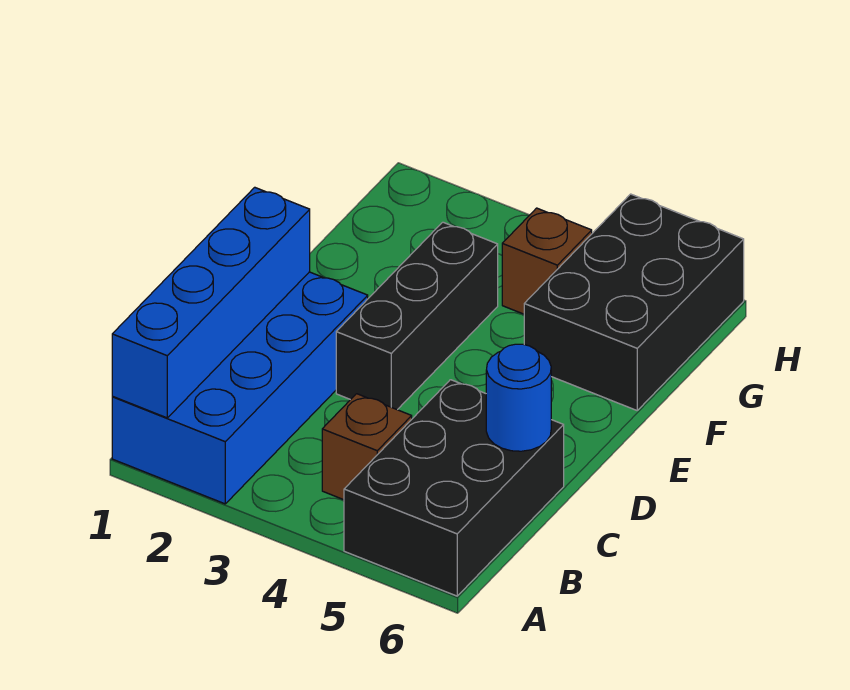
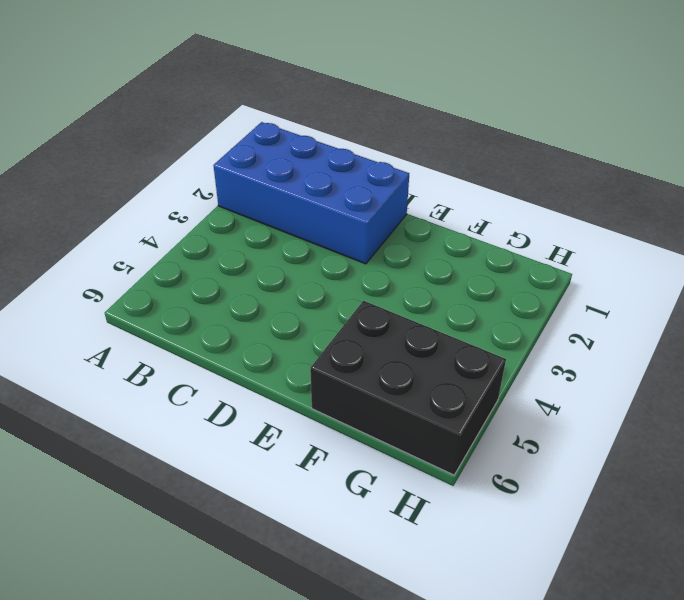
none -> black brick A5:C6 level 1
none -> brown brick B4 level 1

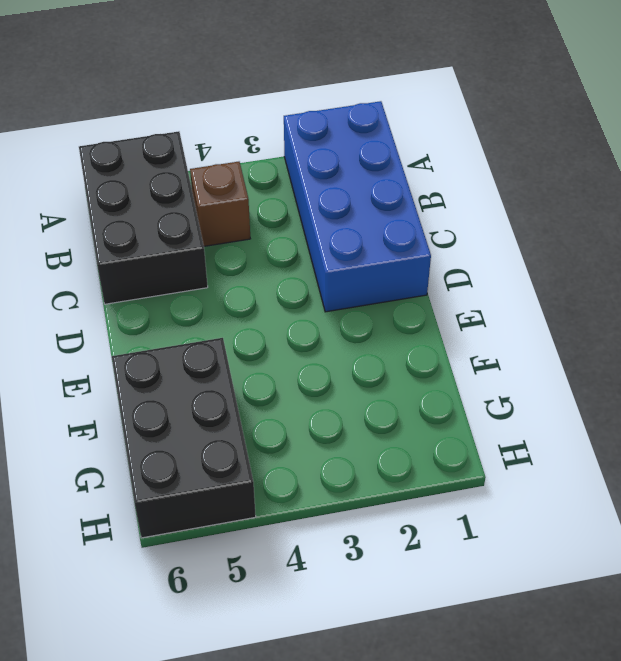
none -> black brick D3:F3 level 1
none -> brown brick G4 level 1

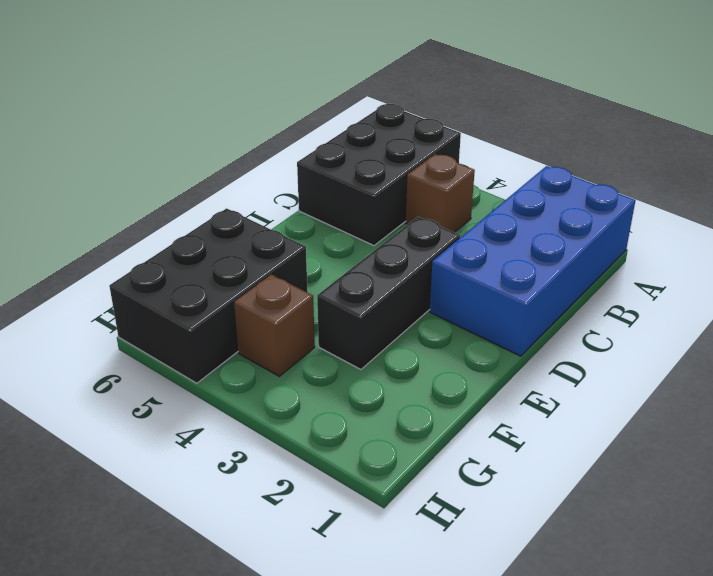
none -> blue brick A1:D1 level 2
none -> blue round brick C6 level 2

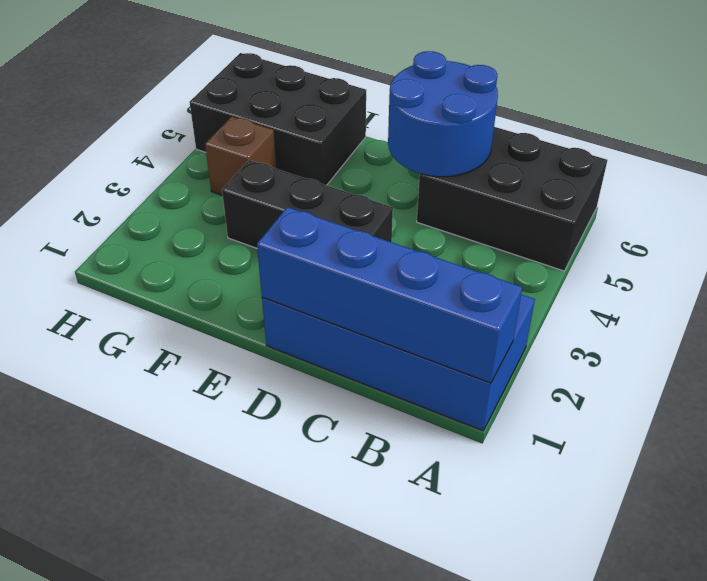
blue round brick C5:D6 level 2 -> blue round brick C6 level 2
none -> brown brick B4 level 1

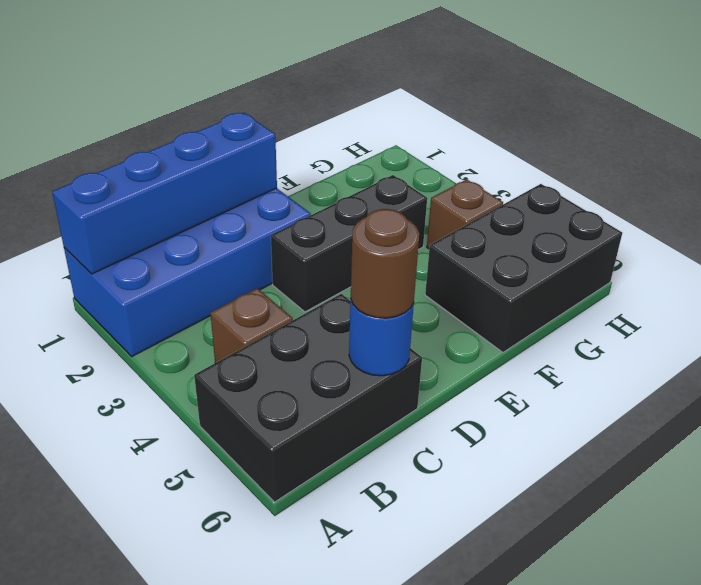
brown round brick C6 level 3 -> none

